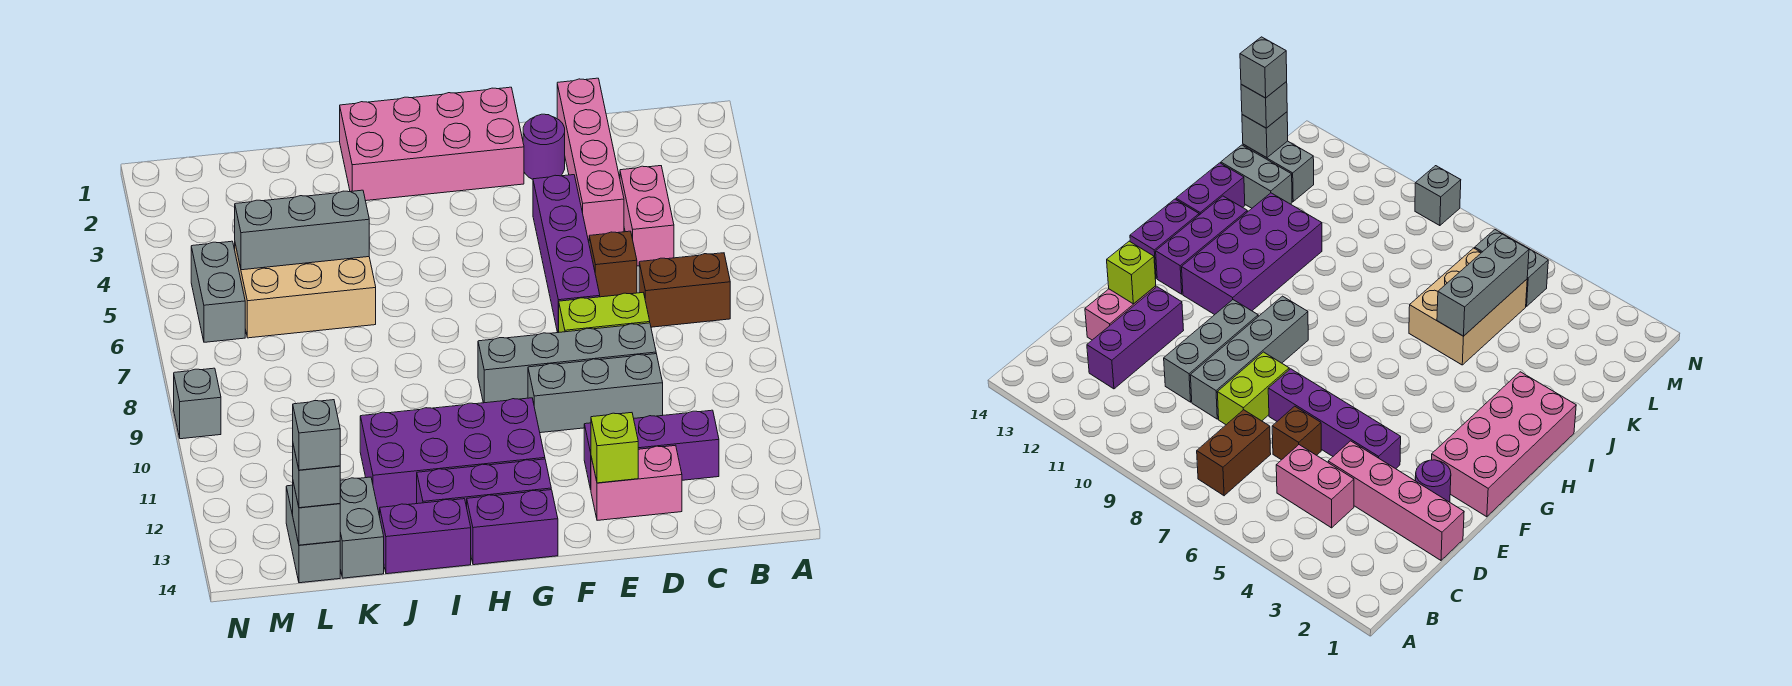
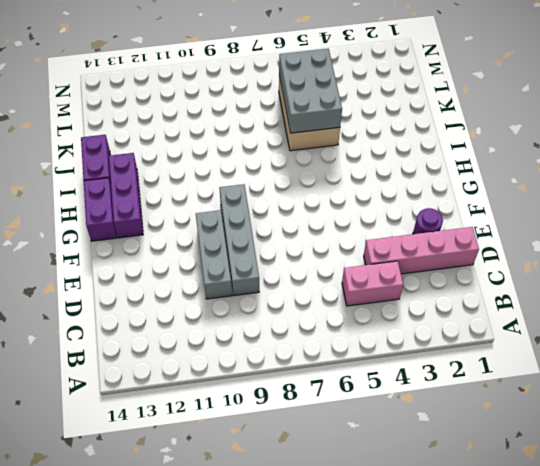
grey brick J5:L6 level 2 -> grey brick J5:L5 level 2
none -> brown brick B7:C7 level 1
none -> purple brick C12:E12 level 1
none -> brown brick D6 level 1

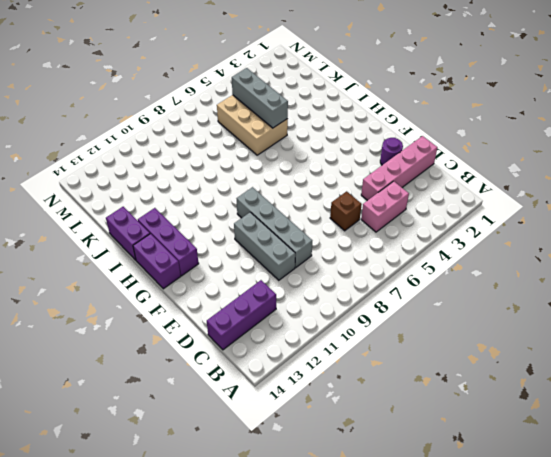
purple brick C12:C14 level 1 -> purple brick C12:E12 level 1
none -> brown brick B7:C7 level 1
none -> lime brick D8:E8 level 1
none -> pink brick D13:E13 level 1

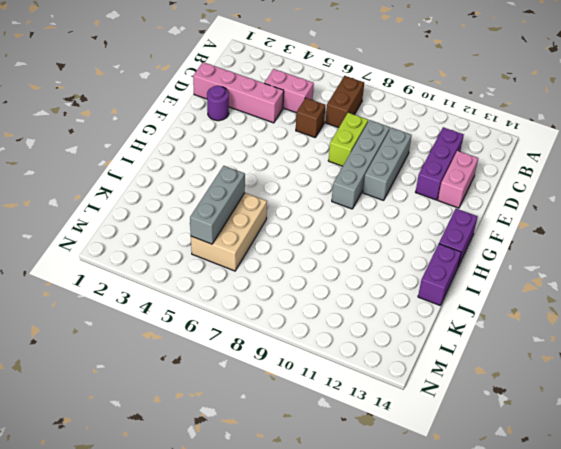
none -> purple brick E4:E7 level 1
none -> pink brick F1:I2 level 1
none -> purple brick G11:J12 level 1

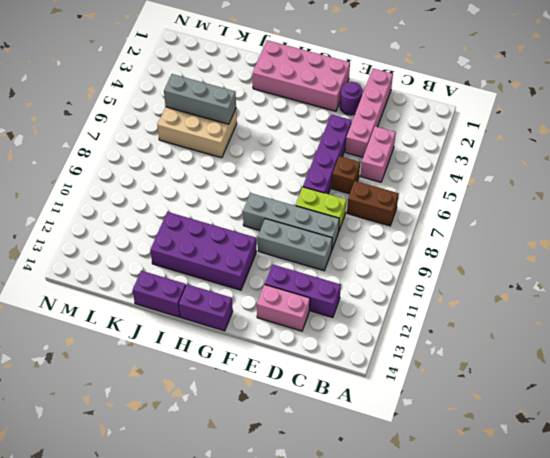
none -> purple brick G13:I13 level 1
none -> grey brick K13:K14 level 1
none -> grey brick L13:L14 level 1

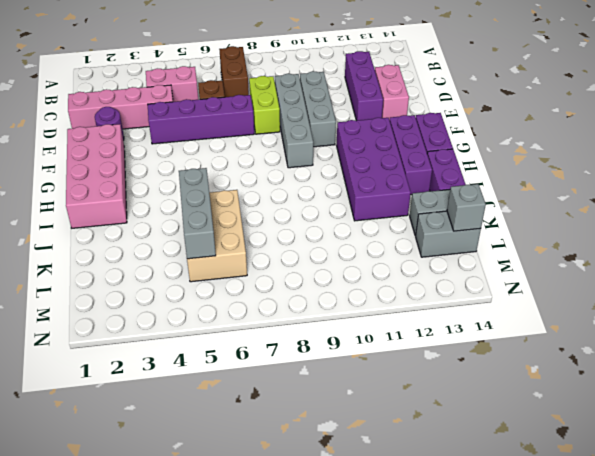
none -> grey brick M5:M6 level 1
none -> grey brick N9 level 1
none -> lime brick E13 level 2

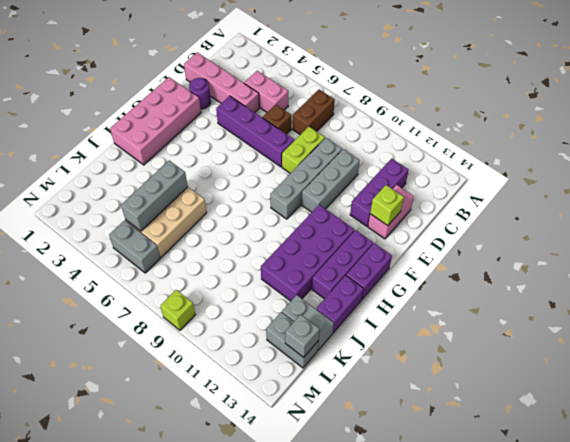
lime brick N9 level 1 -> grey brick N9 level 1
none -> grey brick L14 level 3
none -> grey brick L14 level 4

